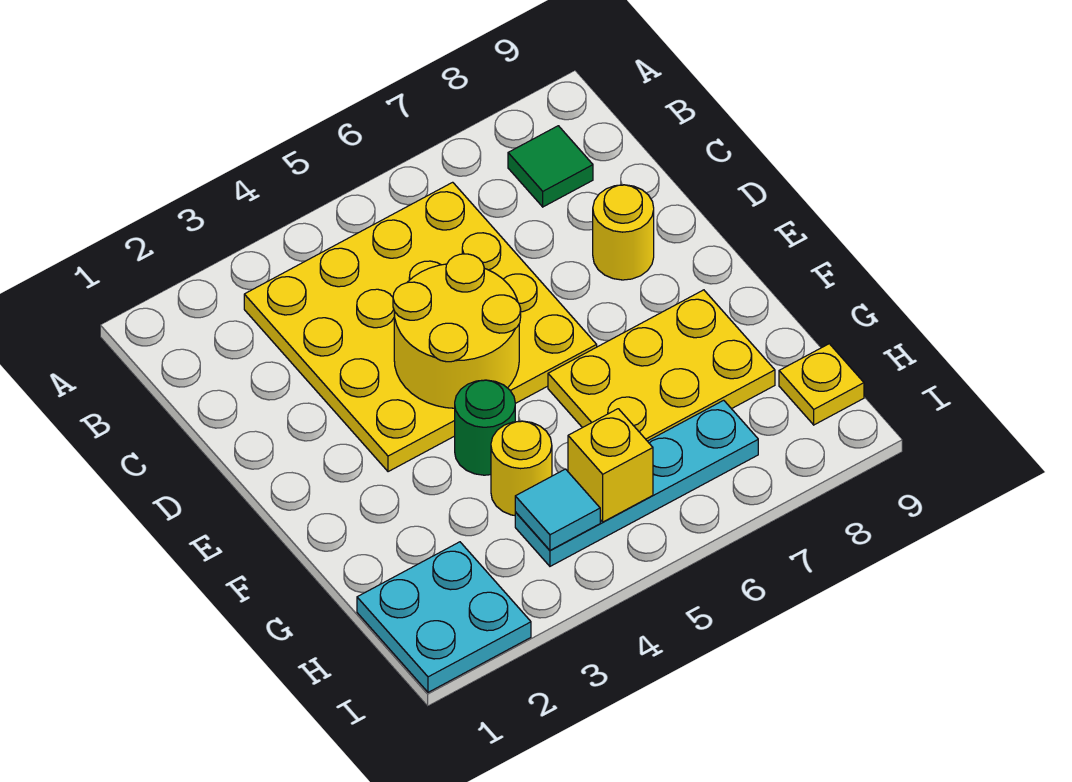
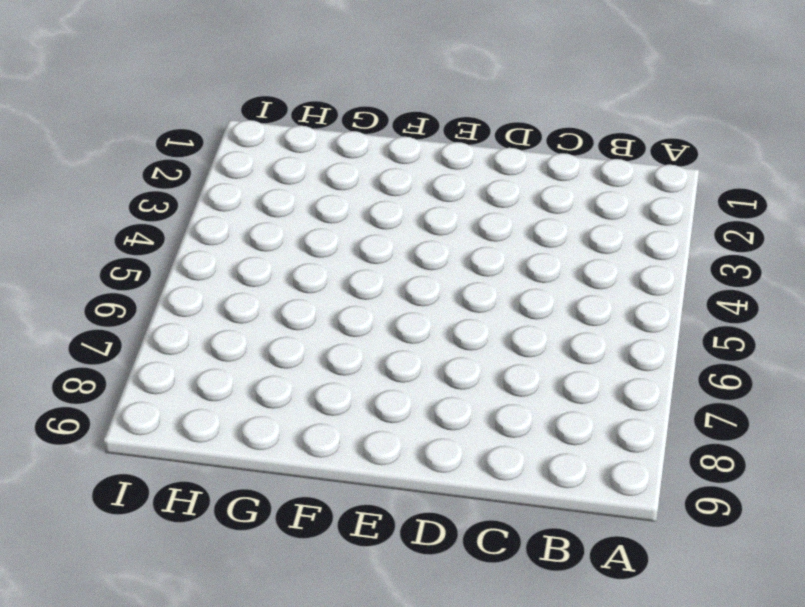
none -> yellow plate B3:E6 level 1
none -> green tile B8 level 1
none -> yellow round brick D8 level 1

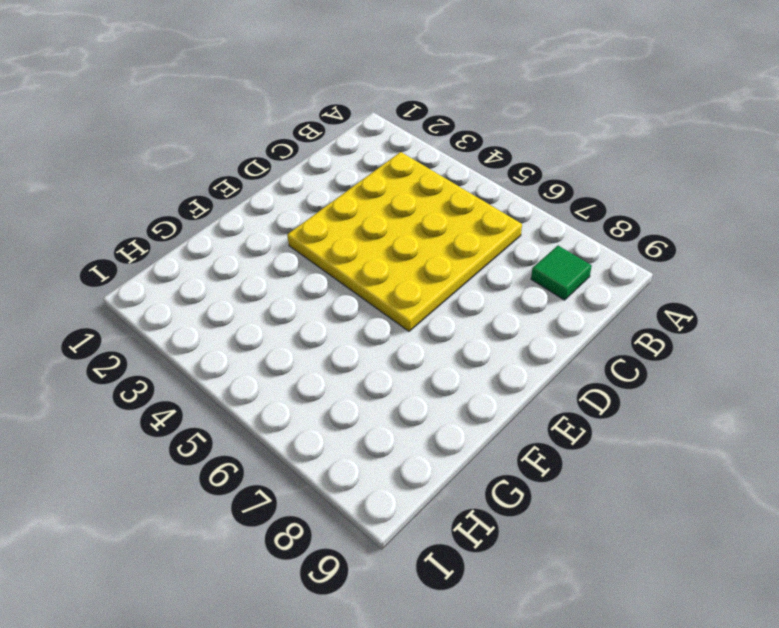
none -> yellow round brick D8 level 1
none -> green round brick F4 level 1
none -> yellow plate F6:G8 level 1

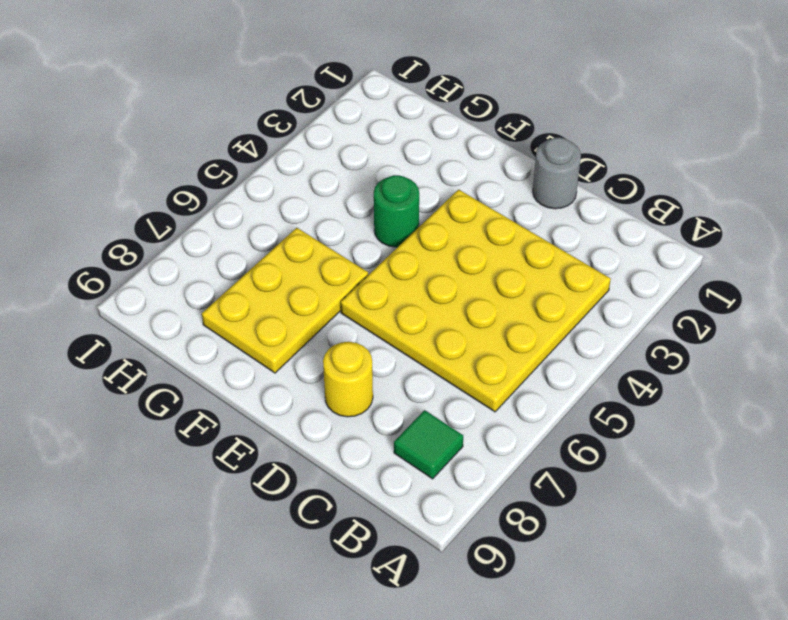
grey round brick D1 level 1 -> none
none -> yellow round brick G4 level 1
none -> cyan plate H1:I2 level 1
none -> cyan plate H4:H7 level 1

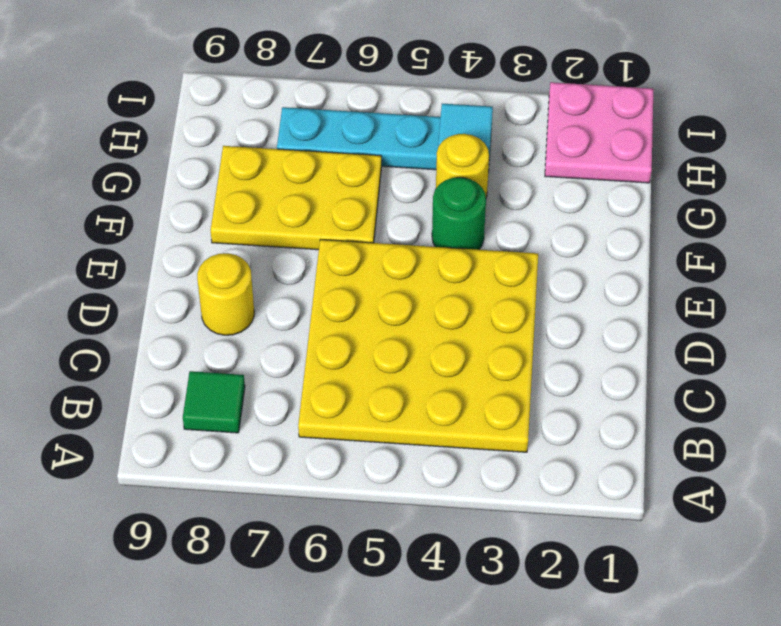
pink plate H1:I2 level 1 -> cyan plate H1:I2 level 1
none -> yellow plate H9 level 1
none -> yellow round brick D4:E5 level 2
none -> yellow brick H5 level 2

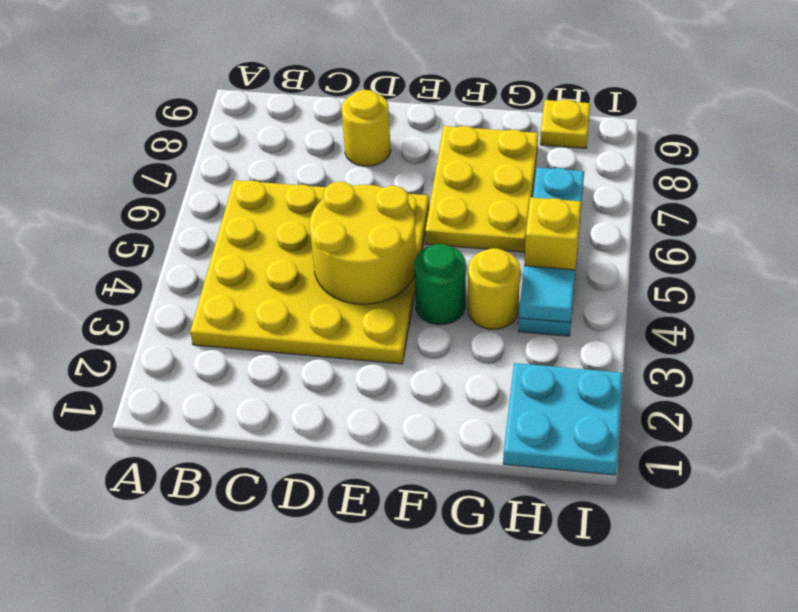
none -> green tile B8 level 1

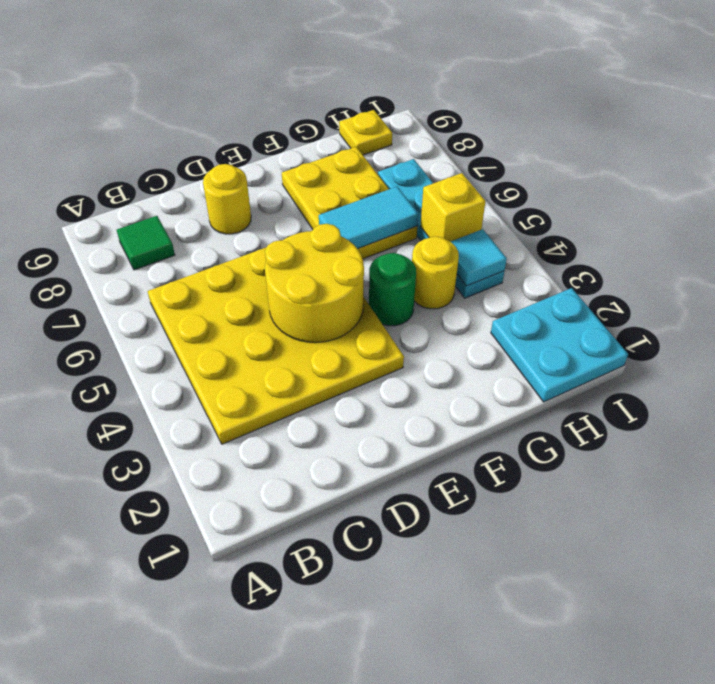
cyan tile F6:G6 level 2 -> none

